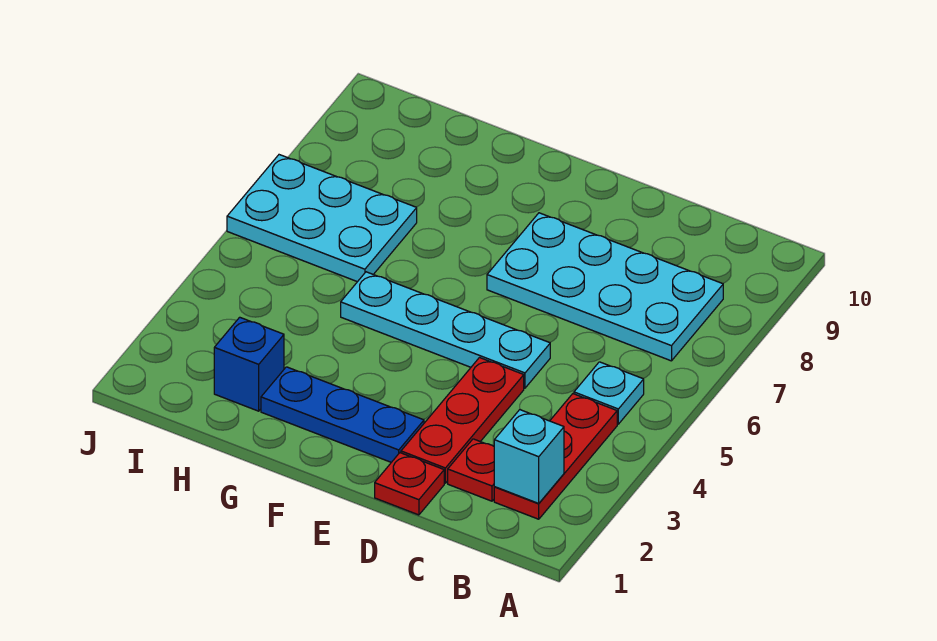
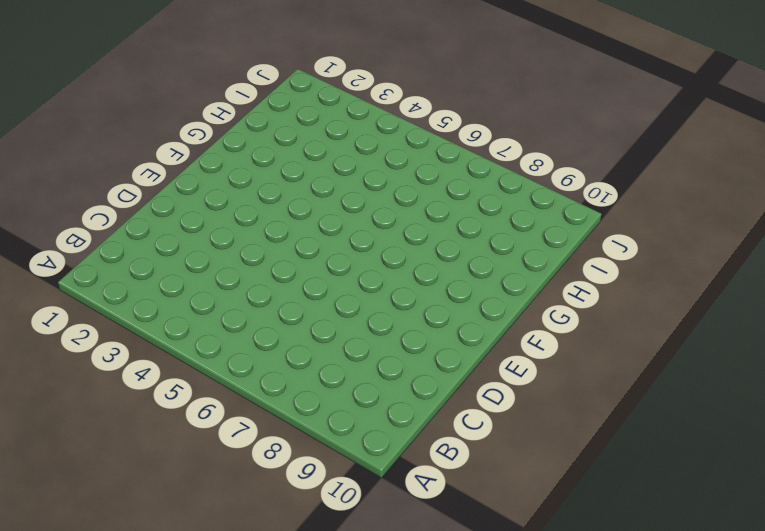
none -> red plate B2:B4 level 1
none -> cyan plate B5 level 1

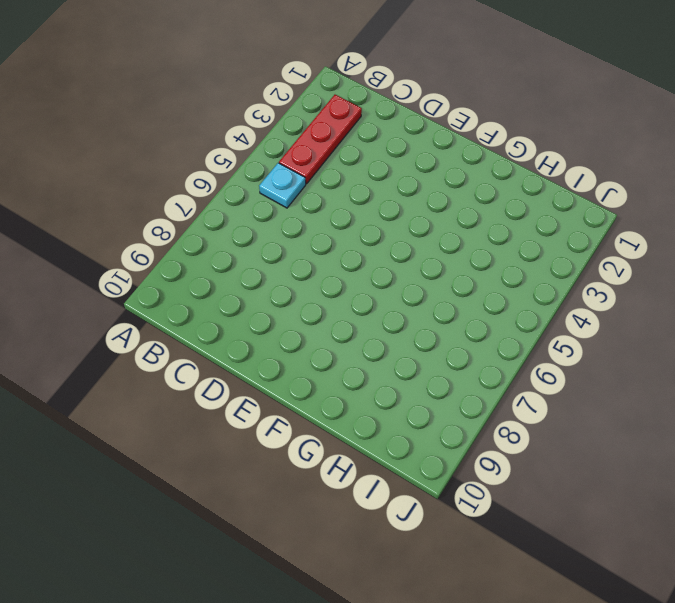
none -> cyan plate B7:E8 level 1
none -> red plate C2 level 1

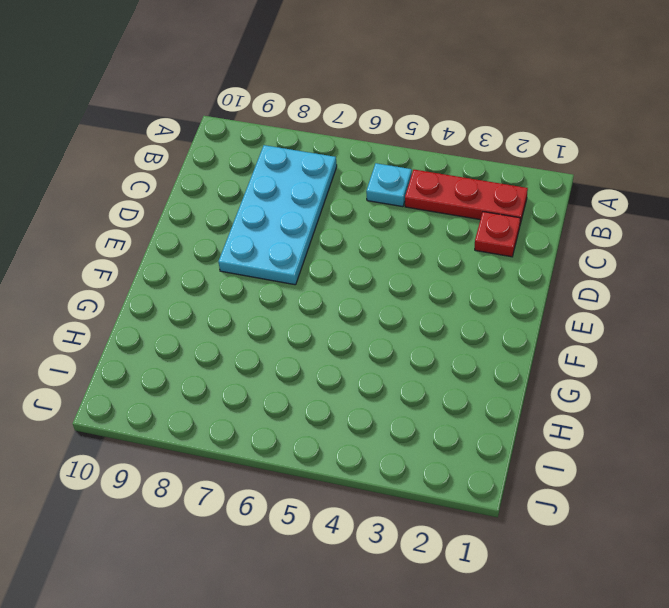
none -> red plate D1 level 1
none -> red plate D2:D4 level 1

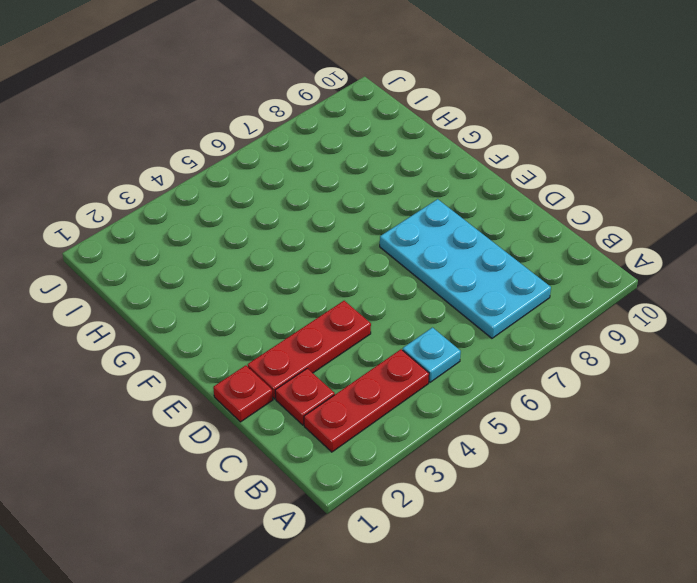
none -> cyan plate D5:G5 level 1
none -> blue plate E2:G2 level 1

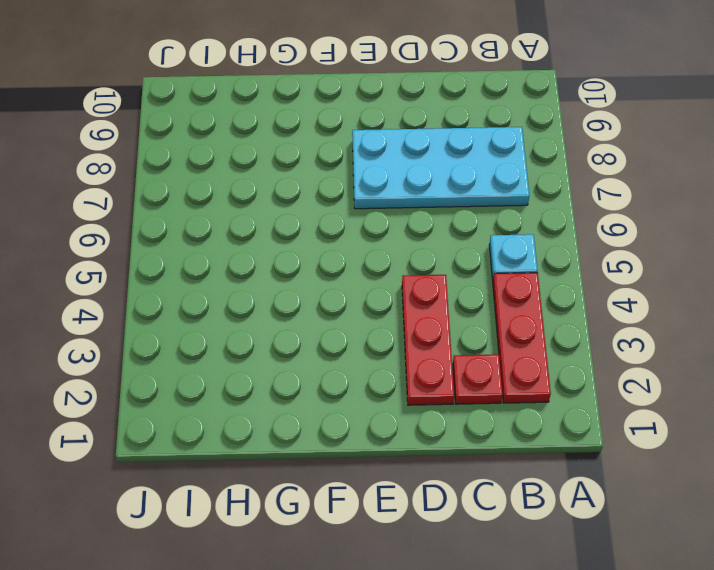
none -> red plate D1 level 1
none -> cyan plate D5:G5 level 1

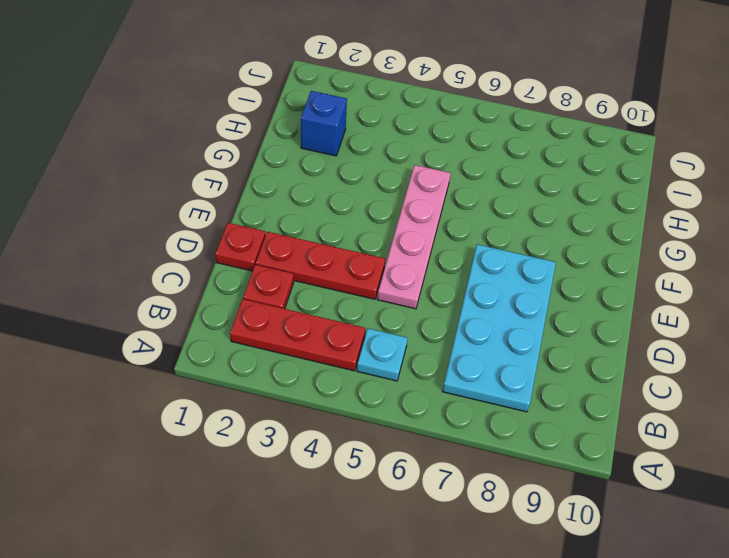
pink plate D5:G5 level 1 -> cyan plate D5:G5 level 1
none -> blue plate E2:G2 level 1
none -> cyan plate H6:J7 level 1

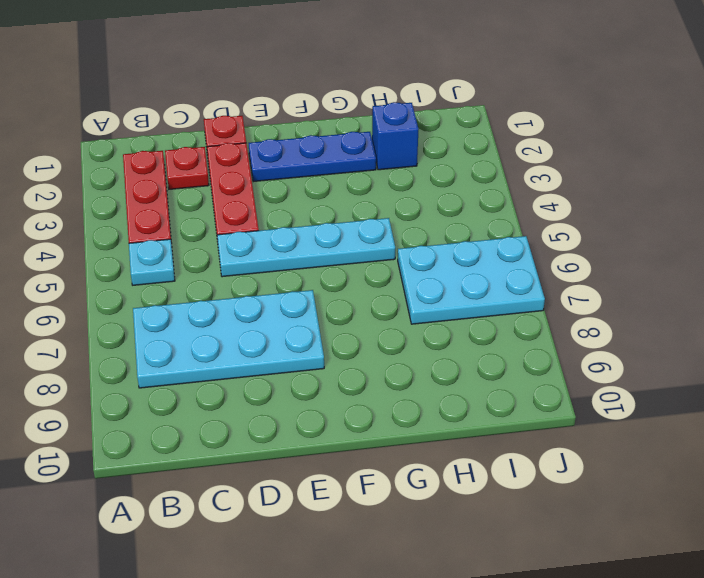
none -> cyan brick B2 level 2

